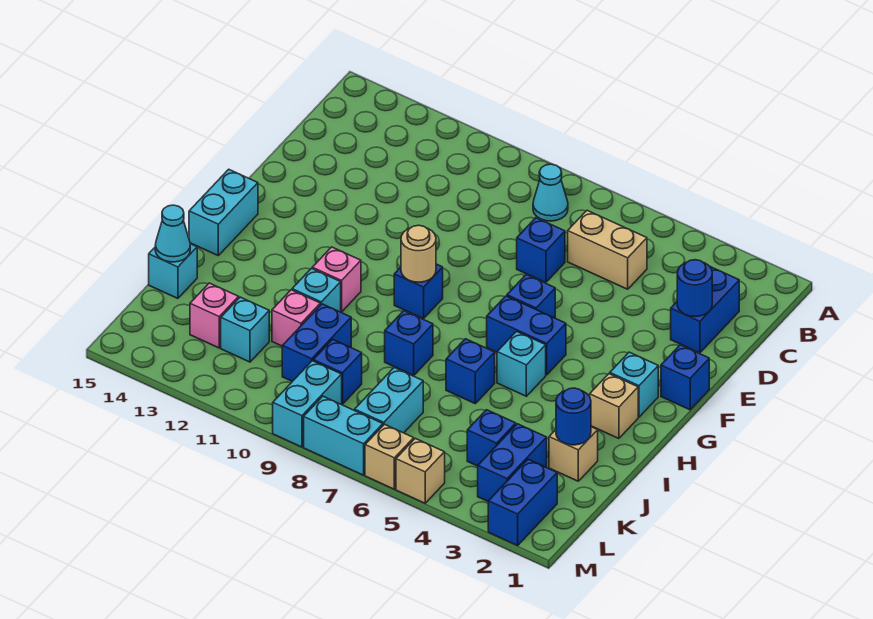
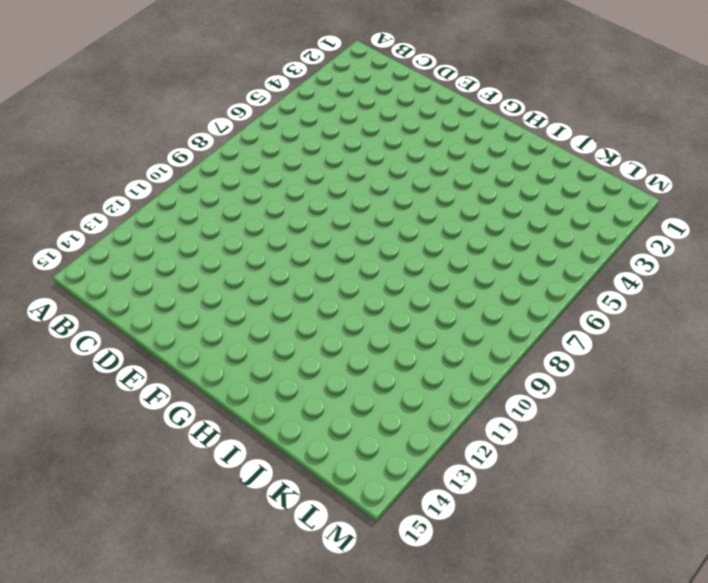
none -> cyan cone B8 level 1
none -> blue brick C2:D2 level 1
none -> tan brick C5:C6 level 1
none -> blue brick D7 level 1

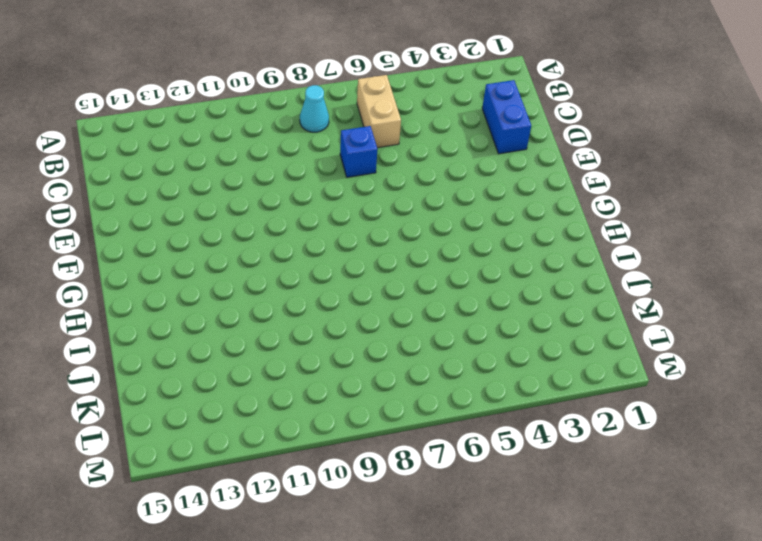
tan brick B6:C6 level 1 -> tan brick C5:C6 level 1
none -> blue brick F1 level 1
none -> blue brick F6 level 1
none -> cyan brick G2 level 1
none -> blue brick G5:G6 level 1

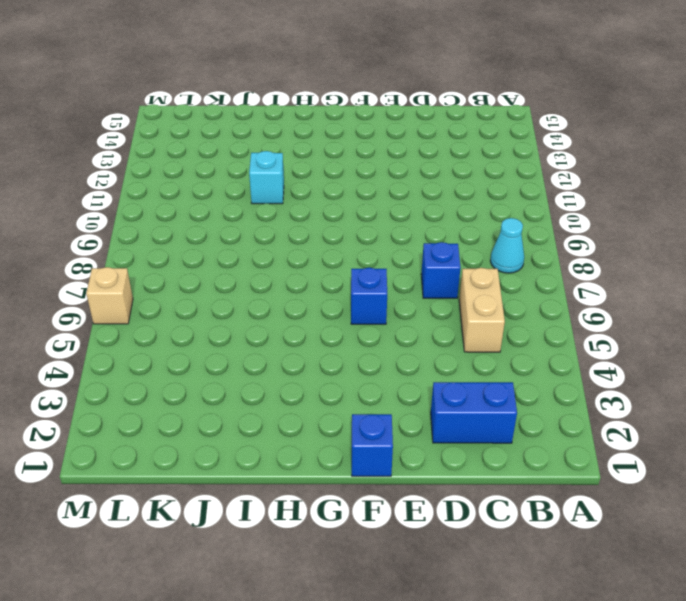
none -> cyan brick G2 level 1
none -> blue brick G5:G6 level 1
none -> blue brick G9 level 1
none -> cyan brick G15:H15 level 1

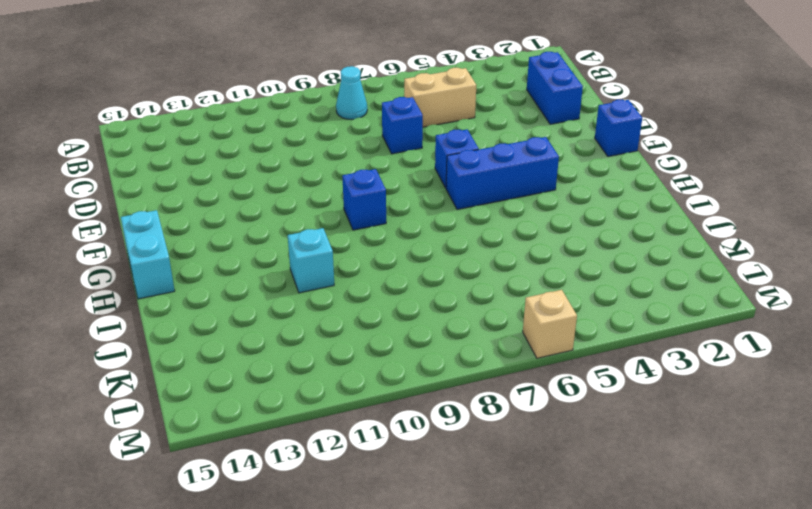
blue brick G4:G6 level 1 -> blue brick G5:G6 level 1
none -> cyan brick G2 level 1
none -> tan brick H2 level 1
none -> cyan brick H5 level 1
none -> pink brick H11 level 1

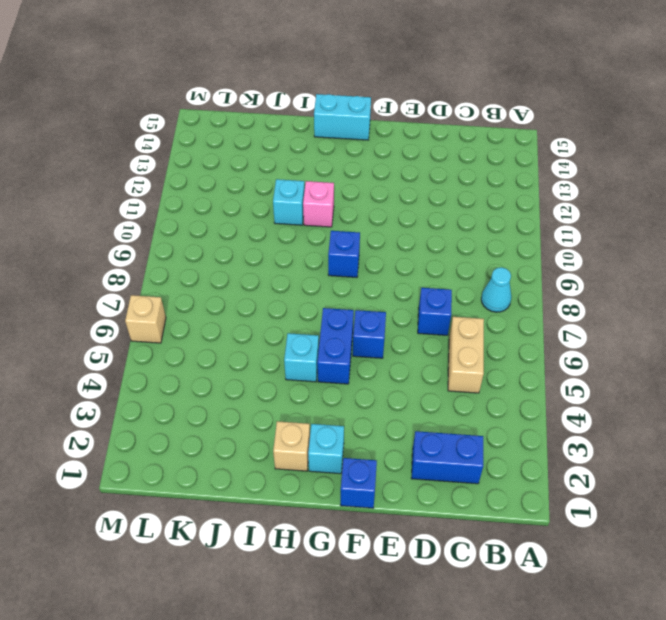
none -> blue brick I6 level 1
none -> blue brick I8 level 1
none -> tan brick J2 level 1
none -> blue brick J10:K10 level 1

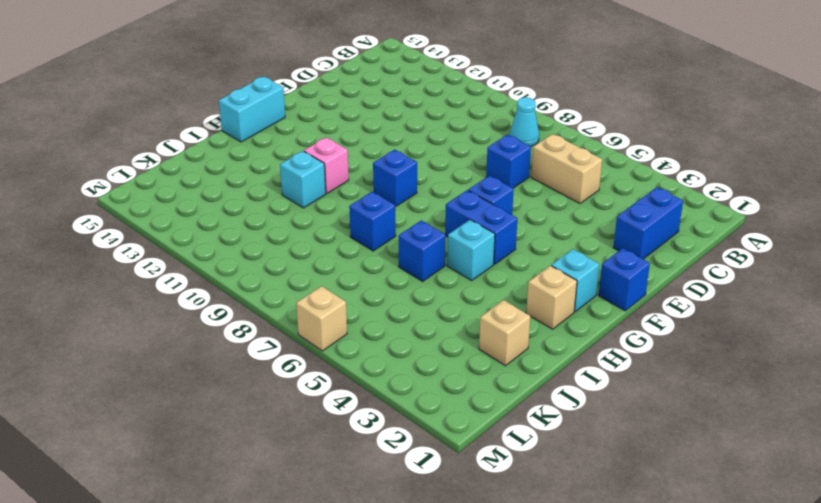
none -> blue brick J10:K10 level 1
none -> pink brick J11 level 1
none -> cyan brick J15 level 1
none -> blue brick K3:L3 level 1

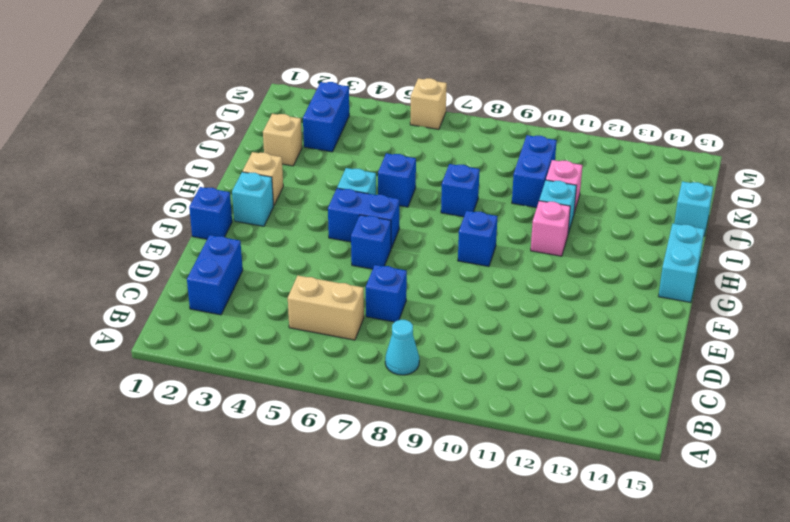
none -> blue brick K4 level 1
none -> cyan brick K7:L7 level 1
none -> blue brick K9 level 1
none -> cyan brick K12 level 1

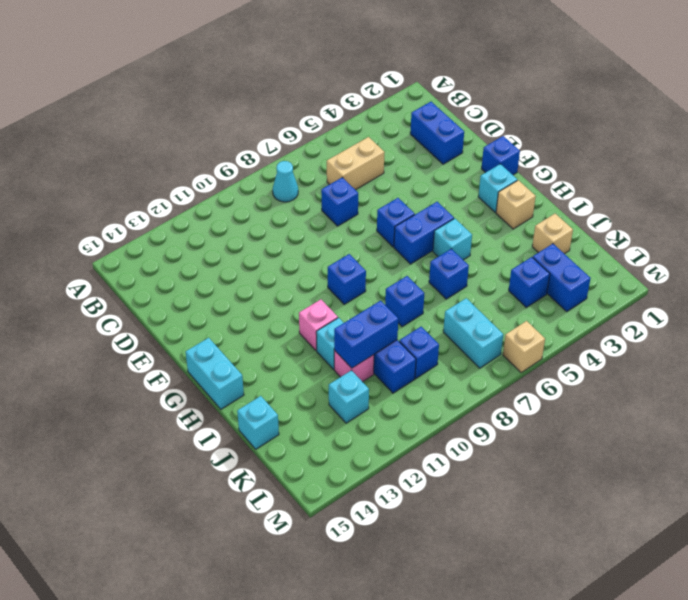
blue brick J10:J11 level 2 -> blue brick L2:M2 level 1
none -> pink brick K13 level 1
none -> cyan brick L9:M9 level 1
none -> tan brick M5 level 1
none -> cyan brick M7:M8 level 1

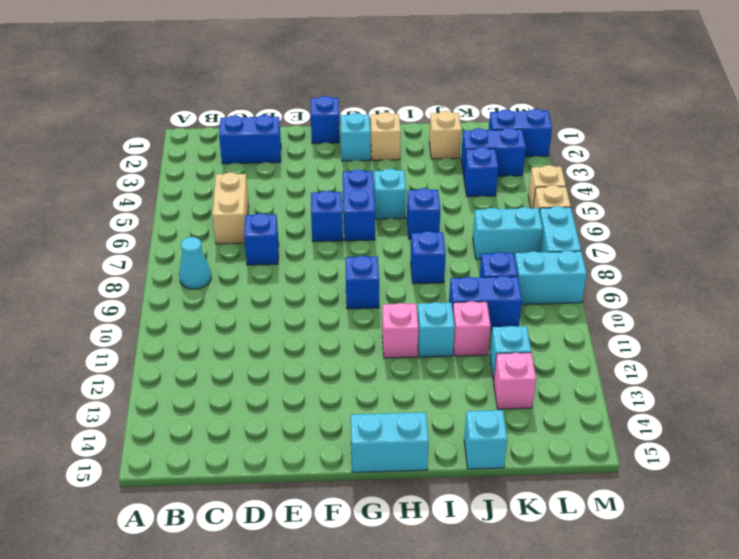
none -> blue round brick D2 level 2
none -> tan round brick G9 level 2
none -> blue round brick J2 level 2
none -> cyan cone J15 level 2

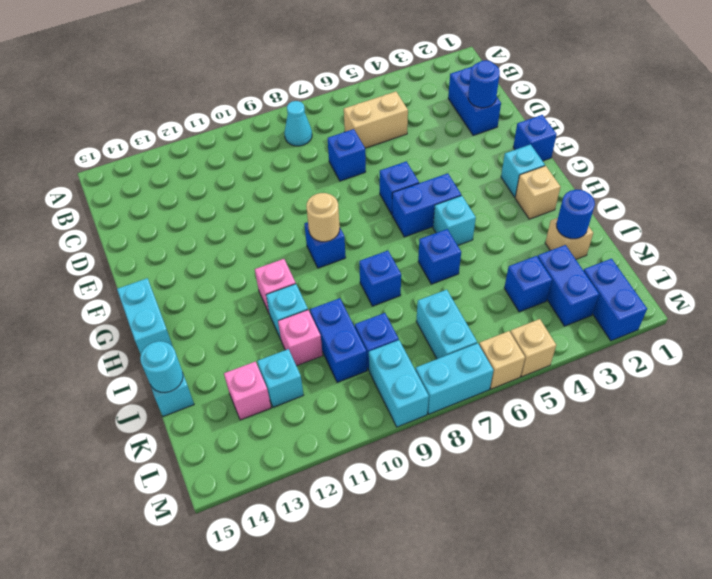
cyan round brick J15 level 2 -> cyan cone J15 level 2

